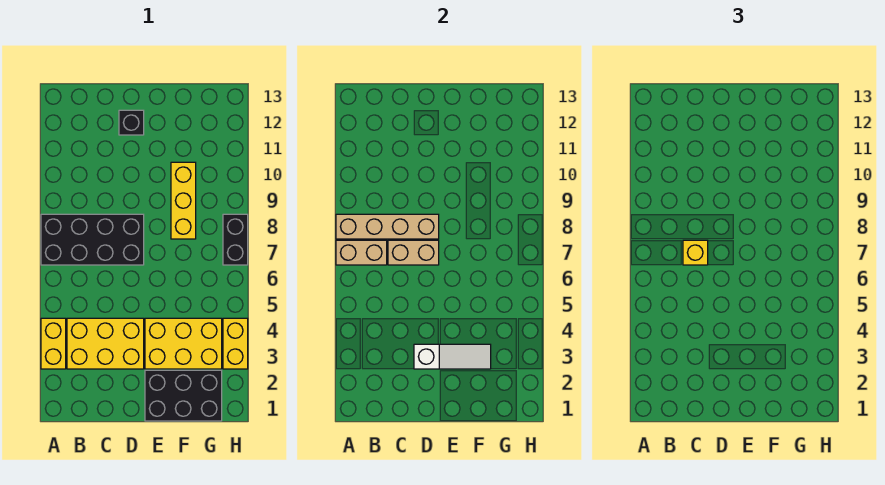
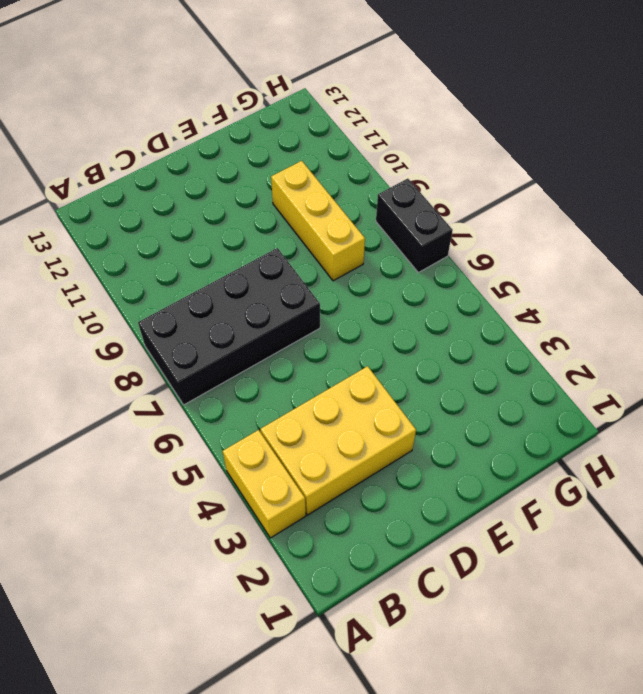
none -> black brick D12 level 1
none -> black brick E1:G2 level 1
none -> yellow brick E3:G4 level 1

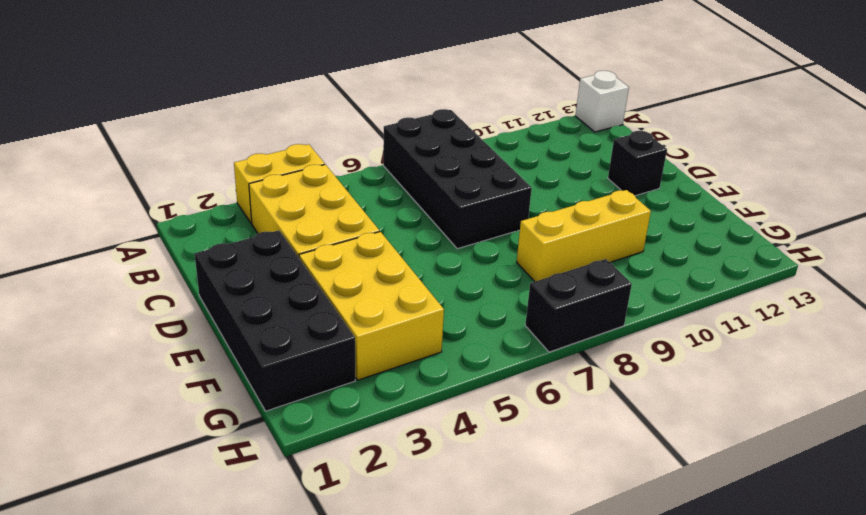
white brick A13 level 1 -> none
black brick D1:G2 level 1 -> black brick E1:G2 level 1
none -> yellow brick H3:H4 level 1
none -> tan brick A7:B7 level 2
none -> tan brick A8:D8 level 2

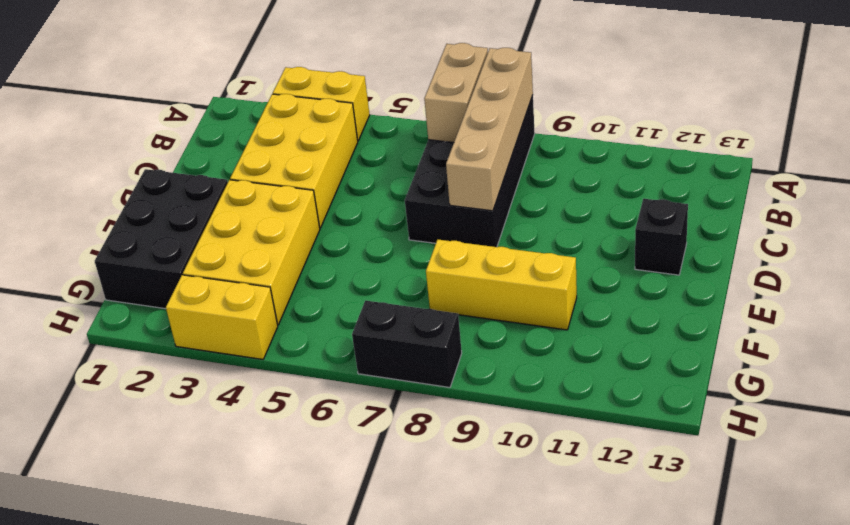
none -> tan brick C7:D7 level 2
none -> white slope D3:F3 level 2 top D
none -> yellow brick C7 level 3

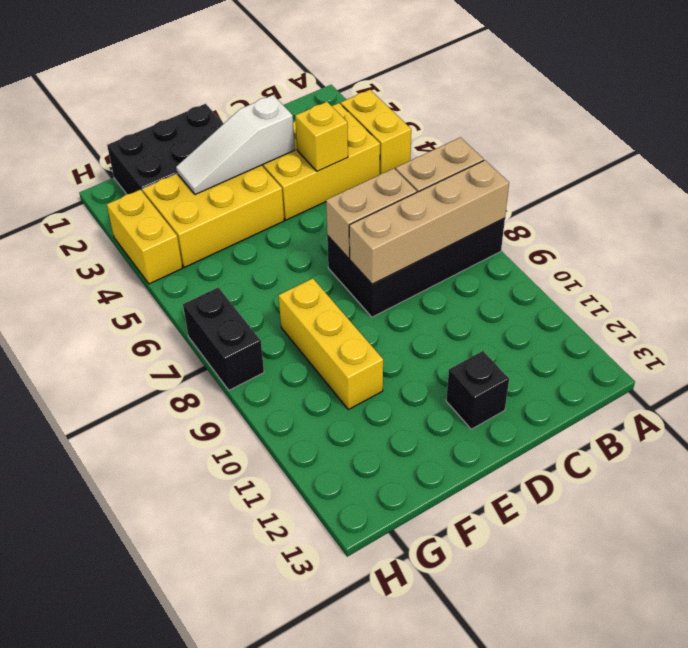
yellow brick C4 level 2 -> yellow brick C7 level 3

